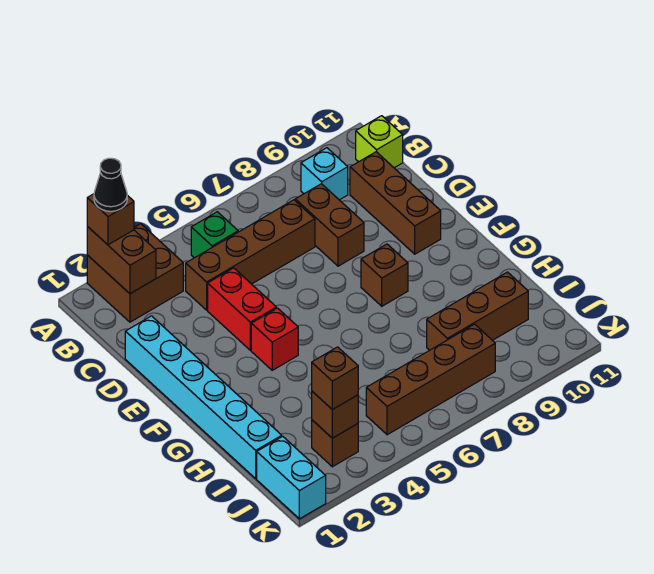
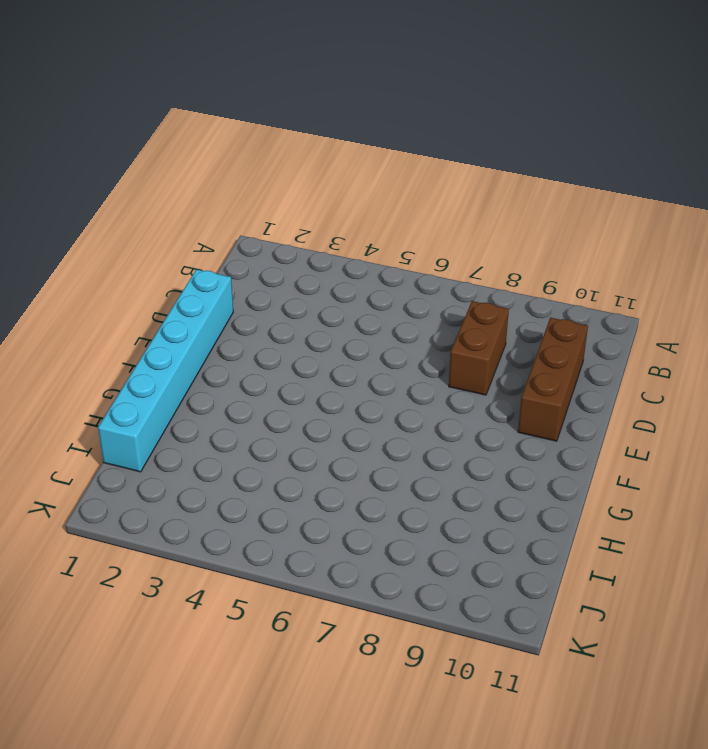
none -> brown brick A2:B3 level 1
none -> green brick B5 level 1
none -> cyan brick B9 level 1

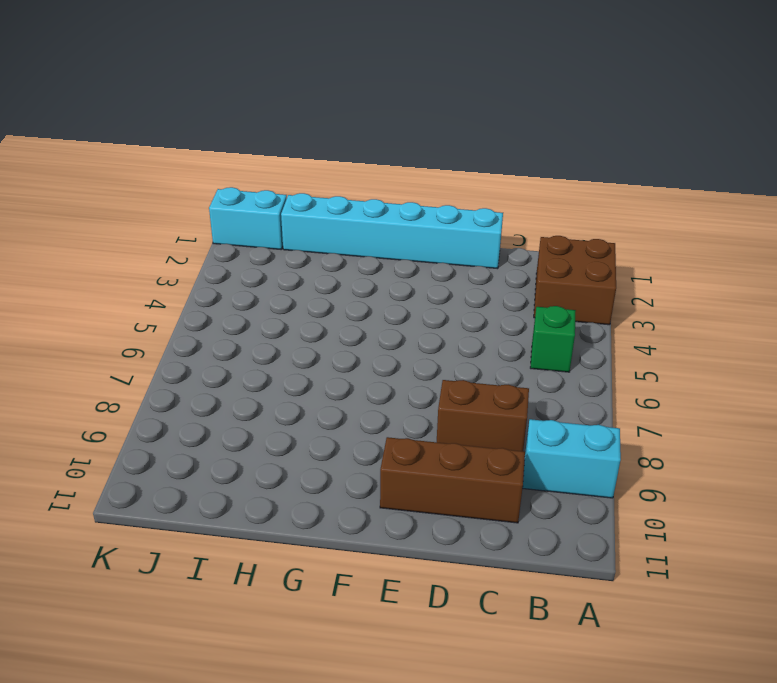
cyan brick A9:B9 level 1 -> cyan brick B9 level 1
none -> lime brick B11 level 1
none -> brown brick C4:C7 level 1
none -> red brick D4:E4 level 1

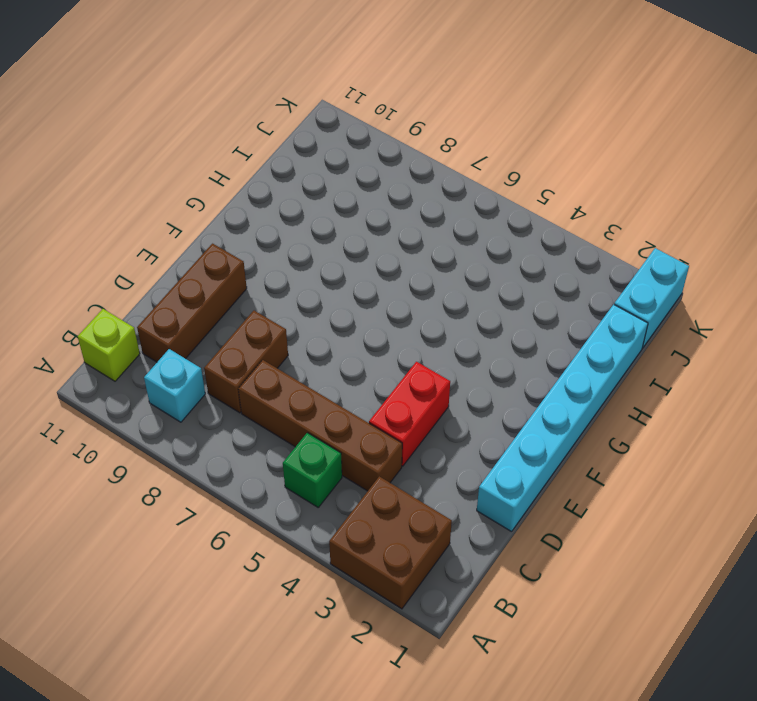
none -> red brick F4 level 1
none -> brown brick F8 level 1
none -> brown brick I8:I10 level 1

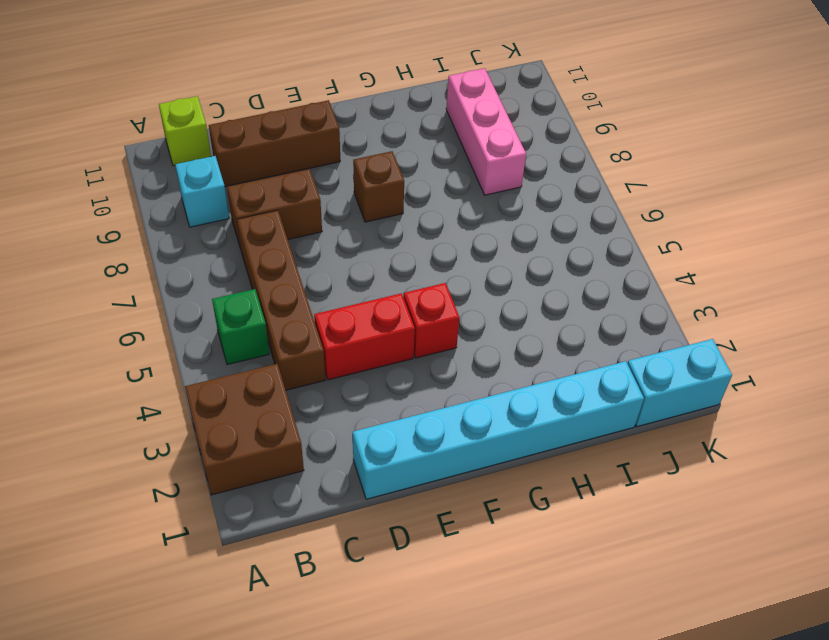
pink brick I8:I10 level 1 -> brown brick I8:I10 level 1
none -> brown brick J3 level 1
none -> brown brick J5:J8 level 1
none -> brown brick A2:B2 level 2

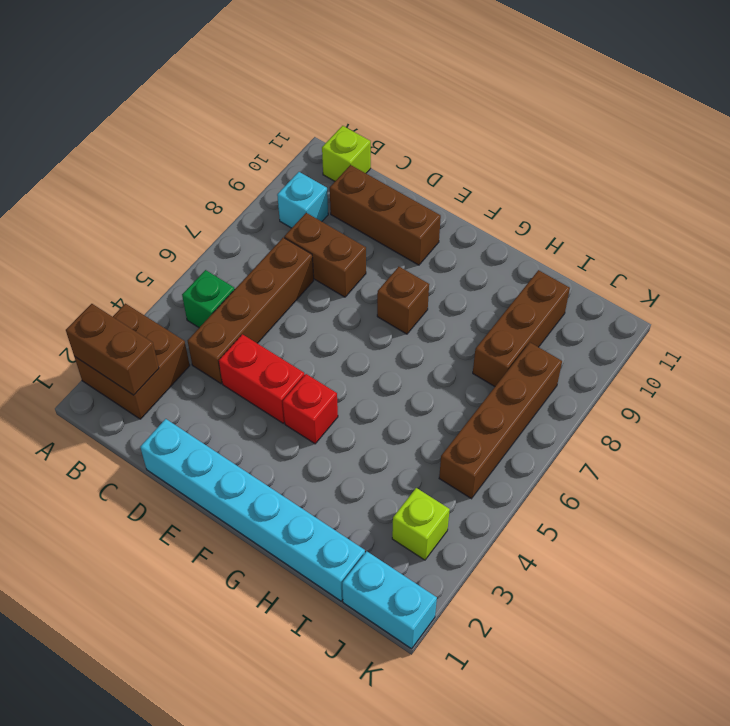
lime brick J3 level 1 -> brown brick J3 level 1
none -> brown brick J3 level 2
none -> brown brick A2 level 3
none -> brown brick J3 level 3

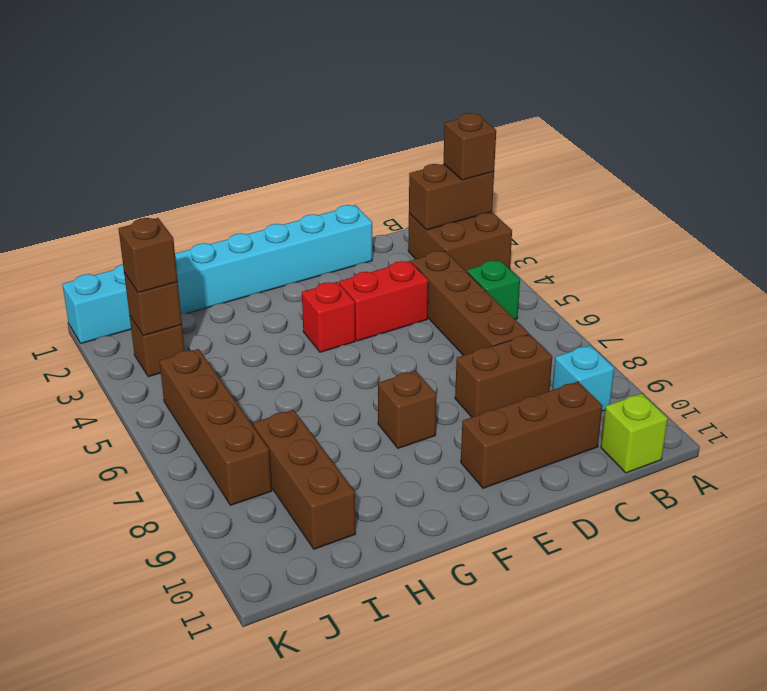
none -> black cone A2 level 4

